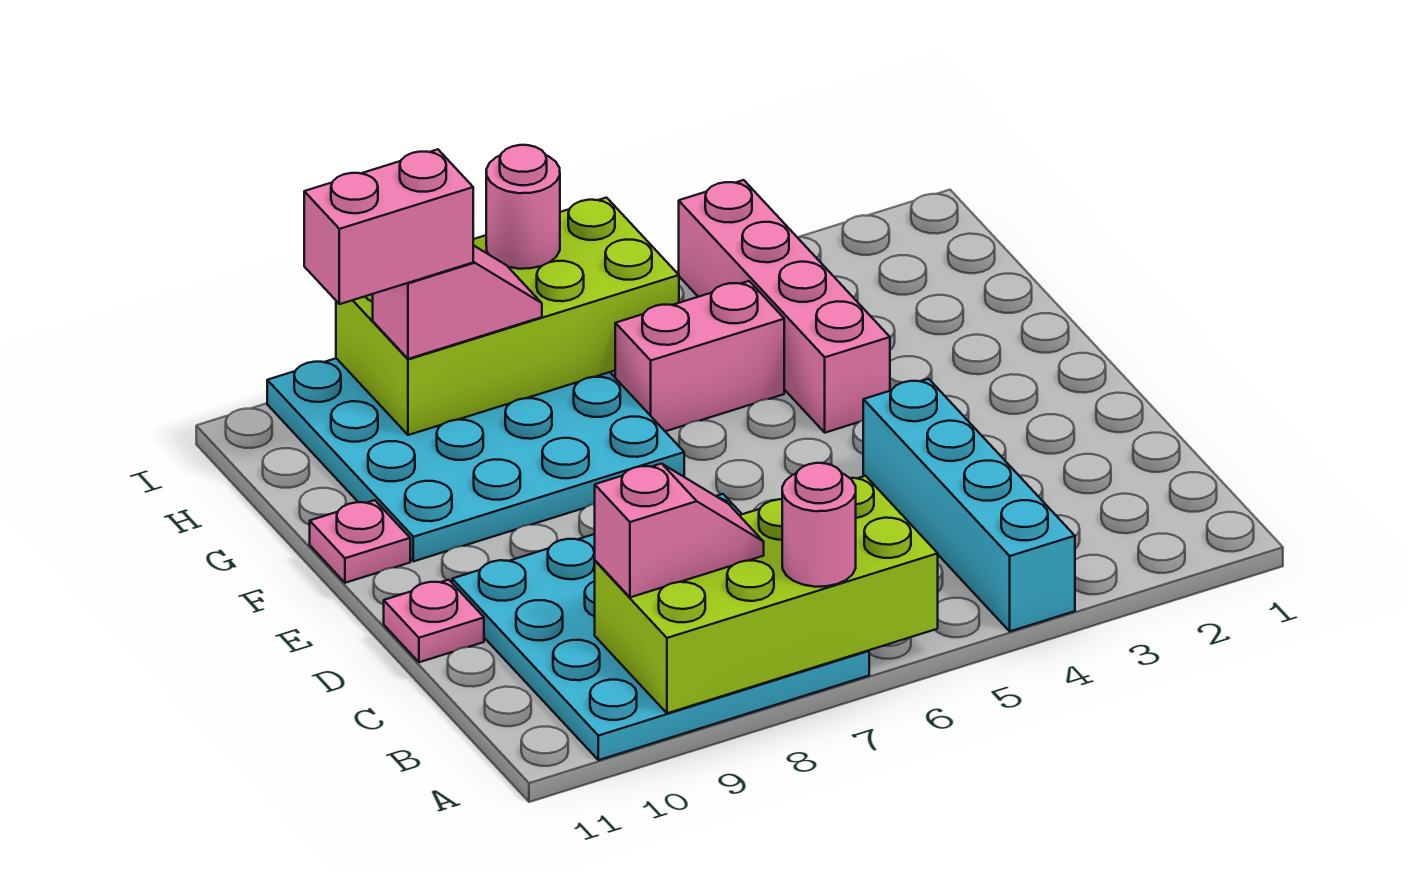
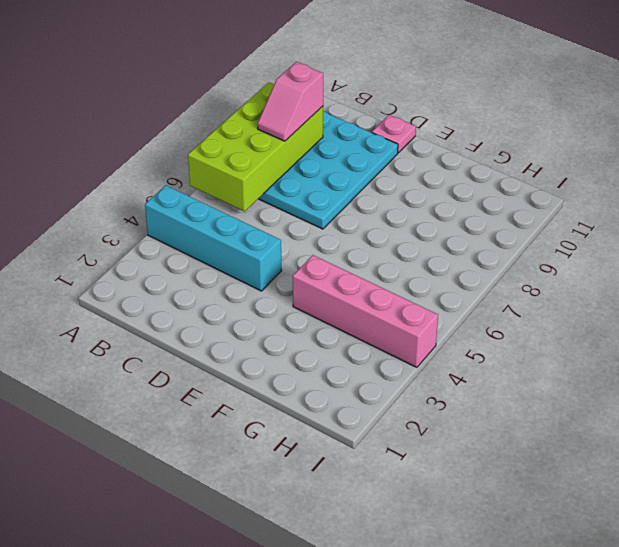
none -> cyan plate F7:I10 level 1
none -> pink plate F11 level 1
none -> pink brick G5:G6 level 1

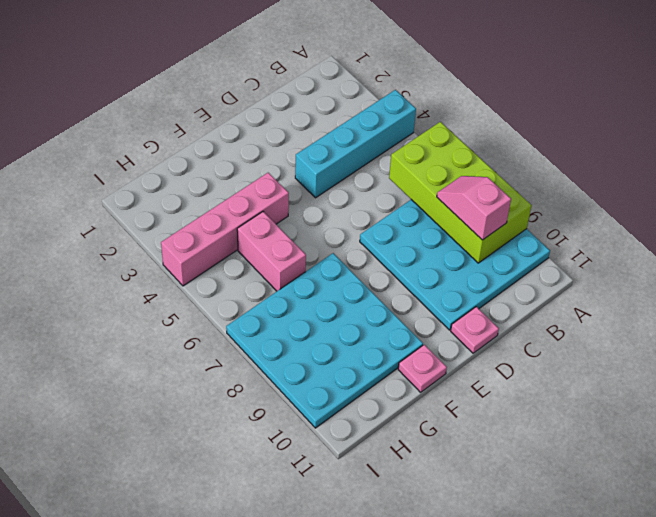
none -> lime brick H6:I9 level 2
none -> pink round brick A7 level 3
none -> pink slope H8:H9 level 3 top 9

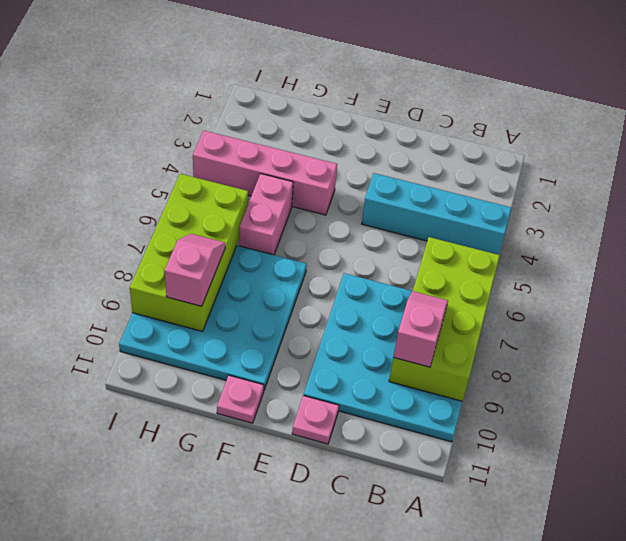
none -> pink round brick A7 level 3
none -> pink round brick I7 level 3
none -> pink brick H9:H10 level 4

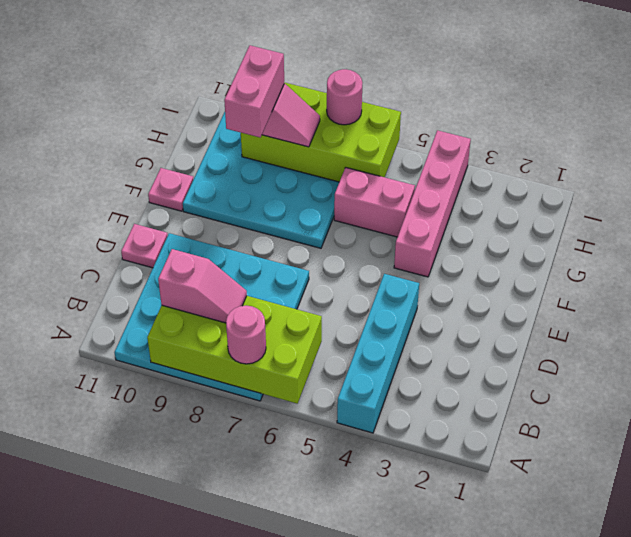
pink brick G9:H9 level 4 -> pink brick H9:H10 level 4

